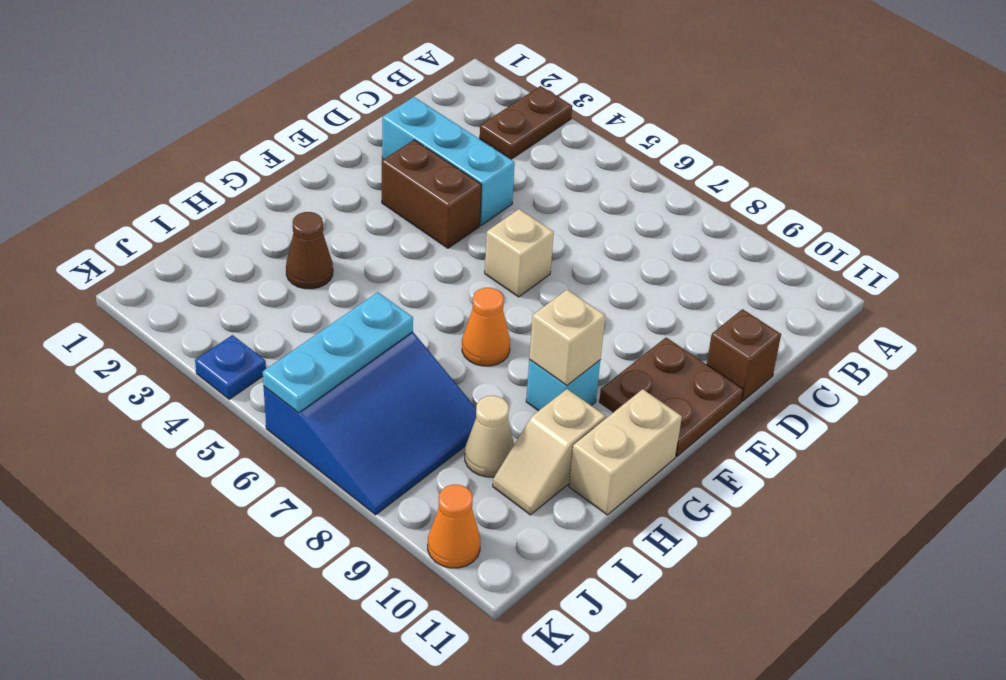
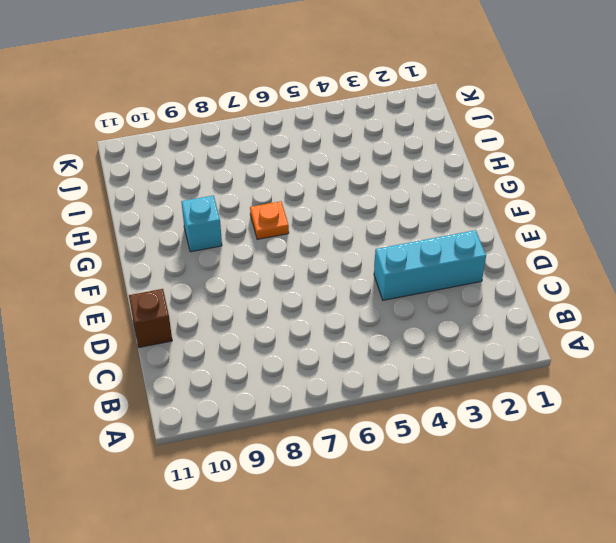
orange plate G7 level 1 -> orange cone G7 level 1
none -> brown plate A3:B3 level 1
none -> brown brick E3:E4 level 1
none -> tan brick E6 level 1

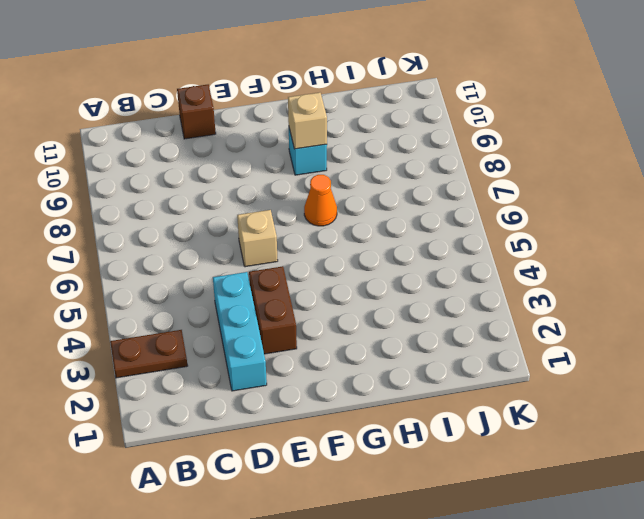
none -> brown plate E10:F11 level 1
none -> tan brick G11:H11 level 1
none -> brown cone H3 level 1

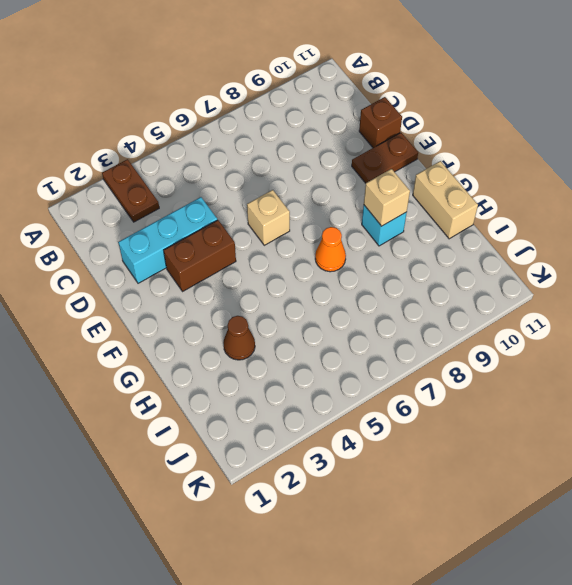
brown plate E10:E11 level 1 -> brown plate E10:F11 level 1
none -> tan slope H10:I10 level 1 top H
none -> blue slope I6:K8 level 1 top 6
none -> tan cone I9 level 1

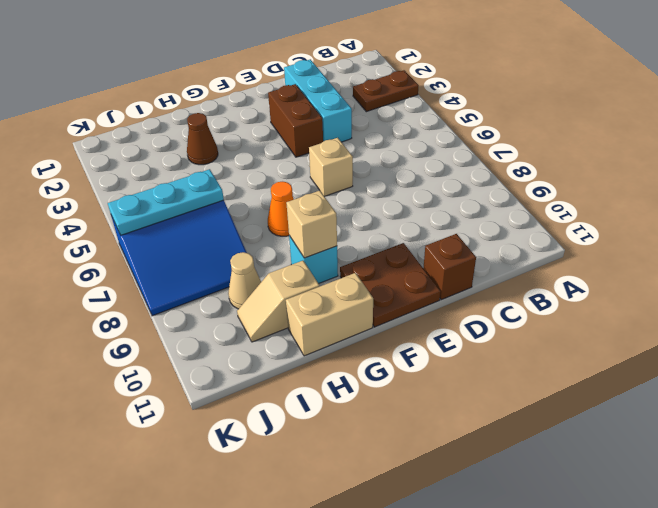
none -> blue plate K4 level 1
none -> orange cone K10 level 1

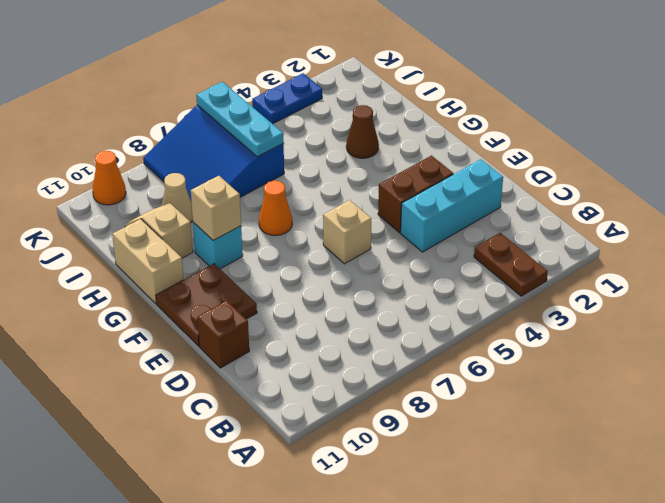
blue plate K3:K4 level 1 -> blue plate K4 level 1

